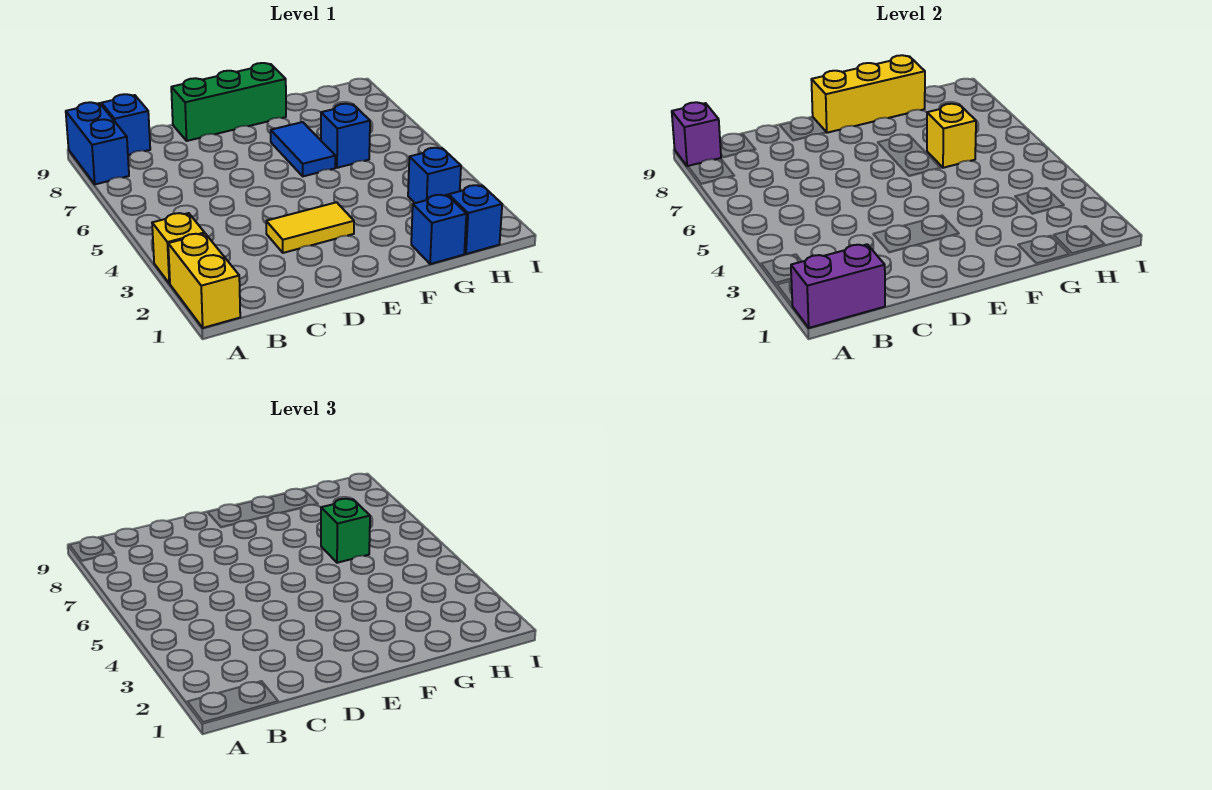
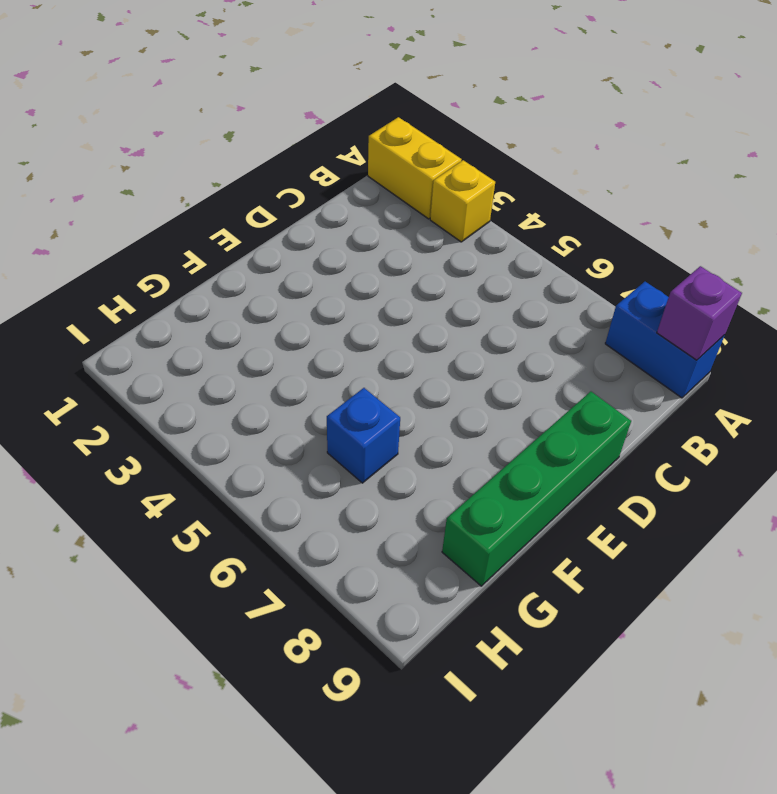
green brick D9:G9 level 1 -> green brick D9:F9 level 1
none -> blue brick B9 level 1
none -> yellow tile D3:E3 level 1
none -> blue tile F6:F7 level 1

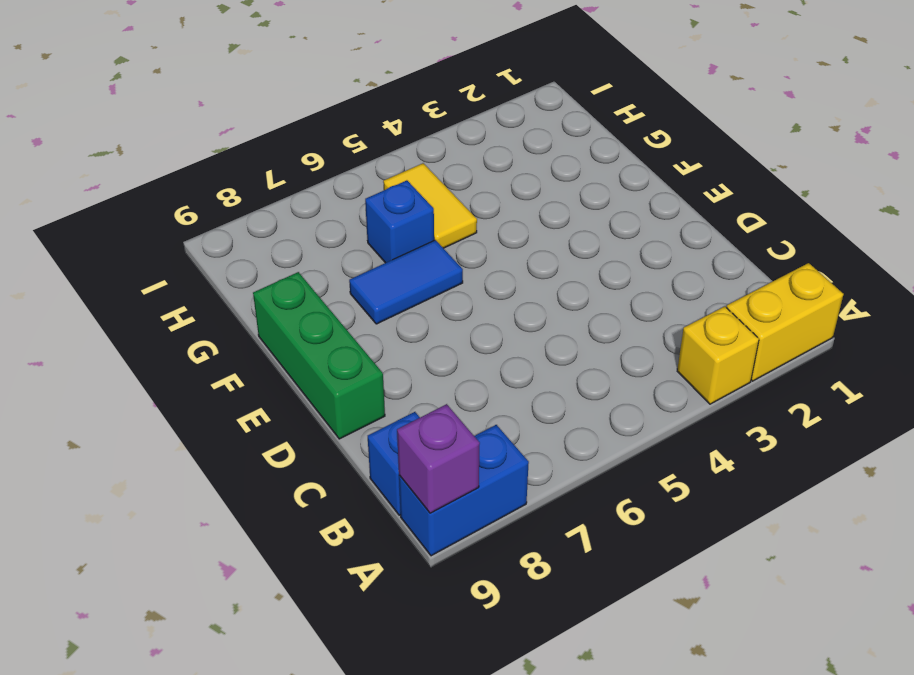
yellow tile G5:H5 level 1 -> yellow tile D3:E3 level 1
none -> blue brick G1 level 1
none -> blue brick H1 level 1
none -> blue brick H3 level 1

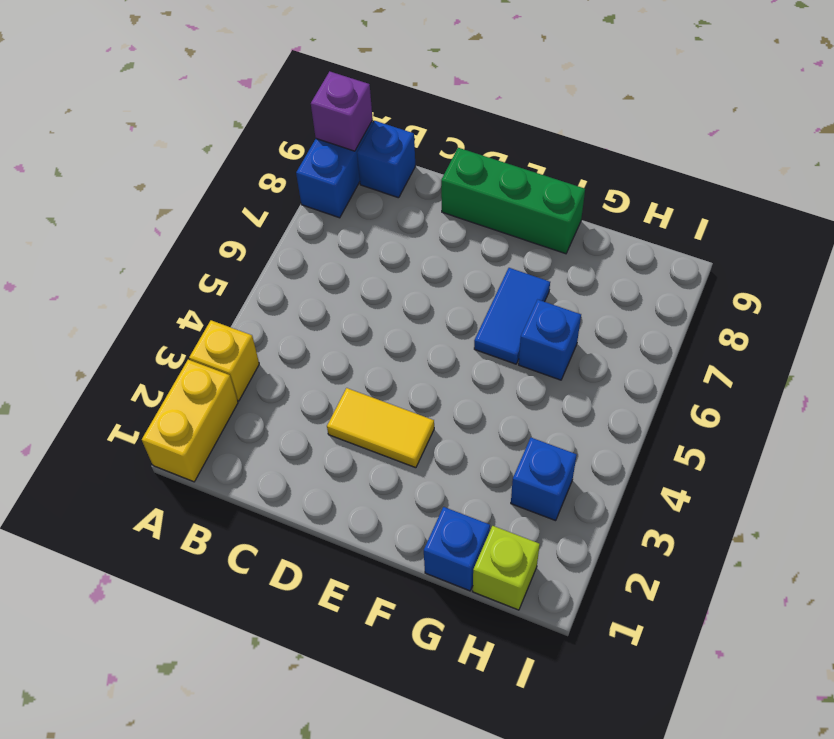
lime brick H1 level 1 -> blue brick H1 level 1
none -> purple brick A1:B1 level 2
none -> yellow brick E9:G9 level 2
none -> yellow brick G6 level 2

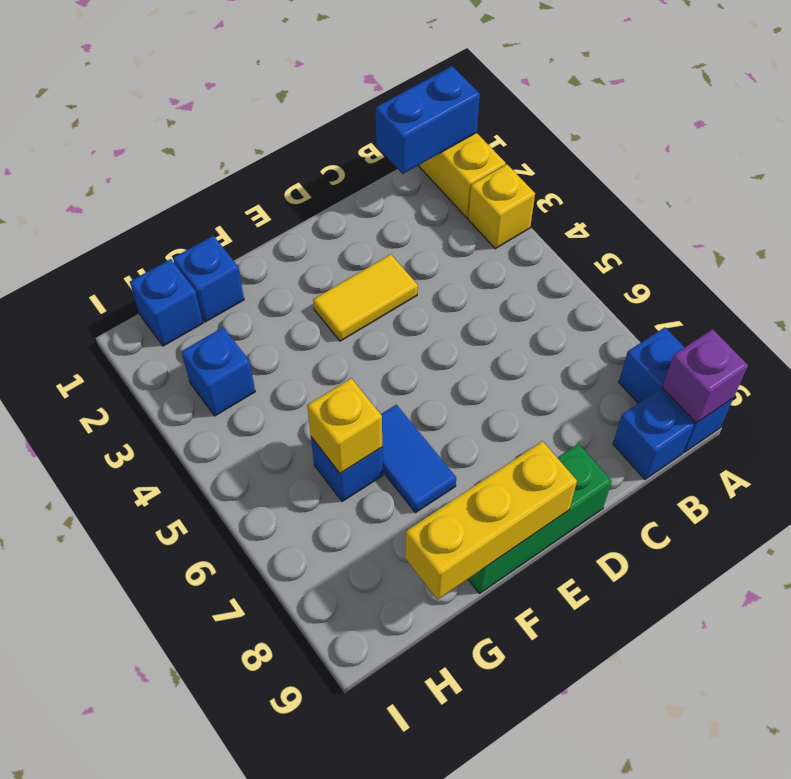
blue brick A1:B1 level 2 -> purple brick A1:B1 level 2
none -> green brick G6 level 3

